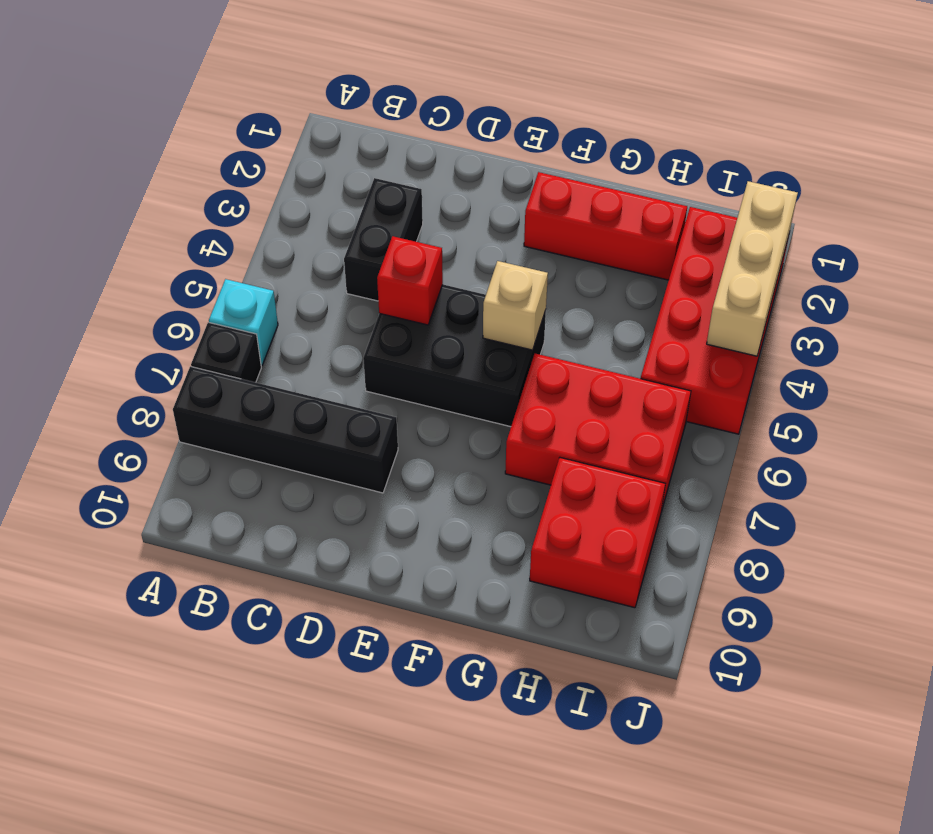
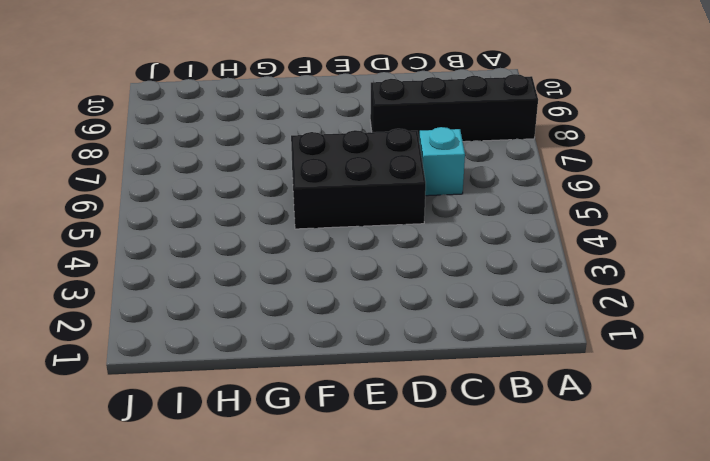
cyan brick C6 level 1 -> cyan brick A6 level 1
none -> black brick A7 level 1
none -> black brick C3:C4 level 1
none -> red brick F2:H2 level 1

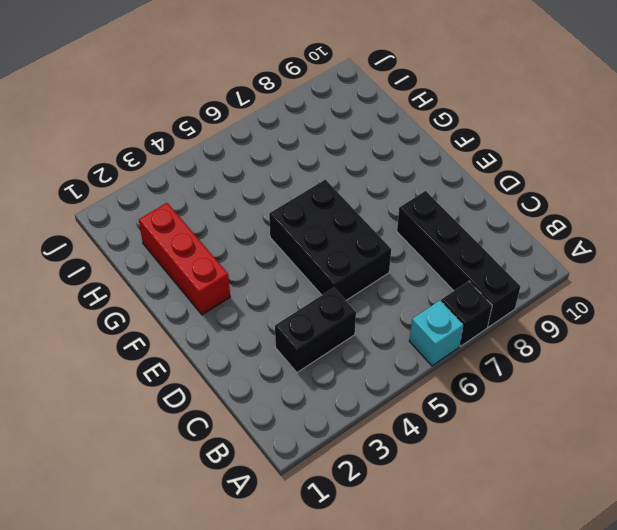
none -> red brick G6:I7 level 1
none -> red brick H8:I9 level 1
none -> red brick I2:J5 level 1

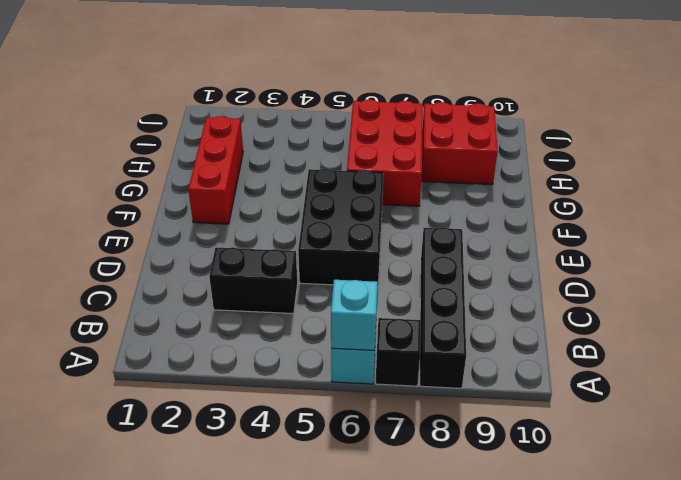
cyan brick A6 level 2 -> none
none -> red brick I2:J5 level 1
none -> red brick D5 level 2
none -> tan brick F5 level 2

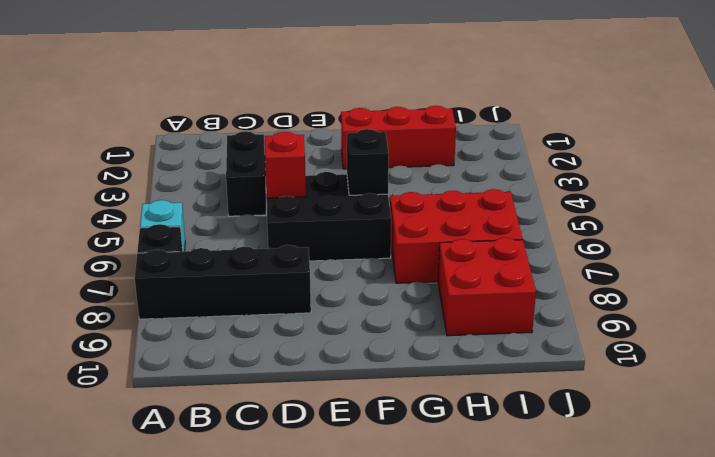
black brick F5 level 2 -> tan brick F5 level 2
none -> red brick I2:J5 level 1
none -> tan brick J2:J4 level 2

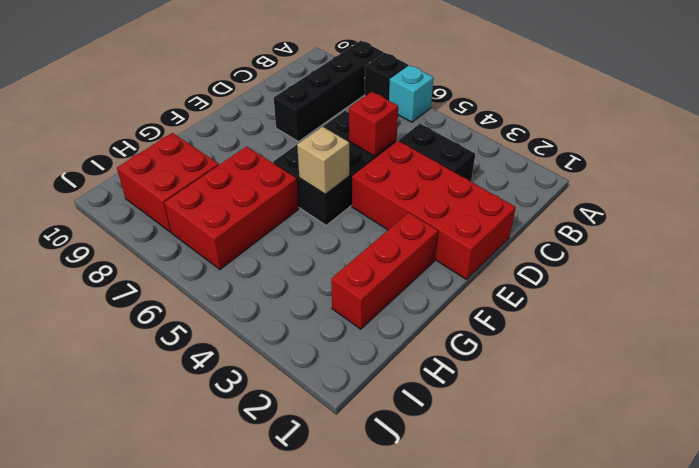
red brick D1:E4 level 1 -> red brick I2:J5 level 1
none -> tan brick J2:J4 level 2

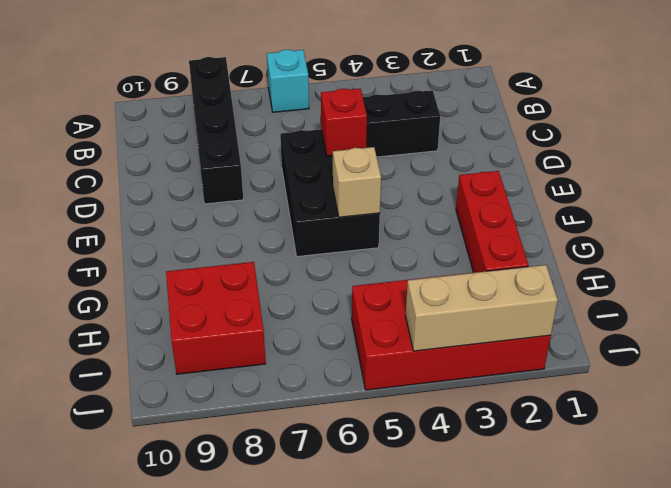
none -> black brick A7 level 1
none -> red brick G6:I7 level 1

